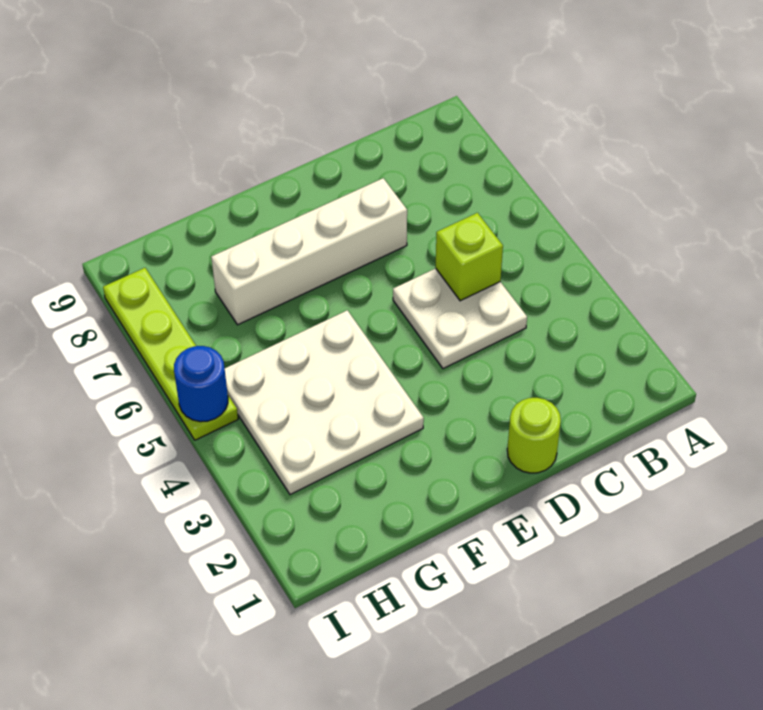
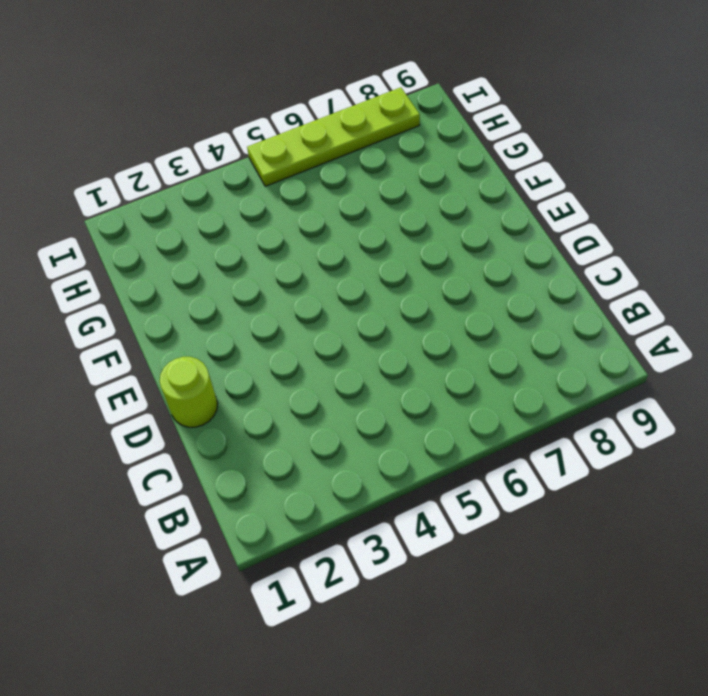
none -> white plate C4:D5 level 1
none -> white brick D7:G7 level 1

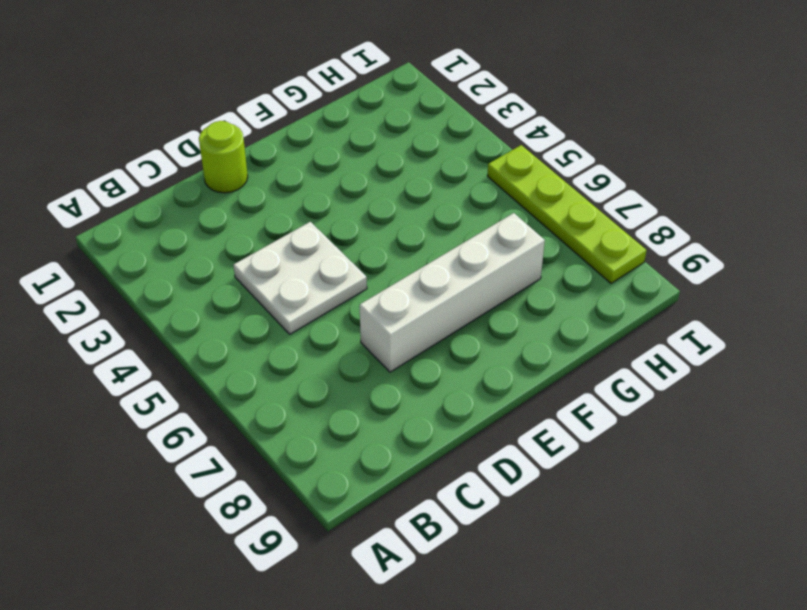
none -> white plate F3:H5 level 1
none -> lime brick C5 level 2

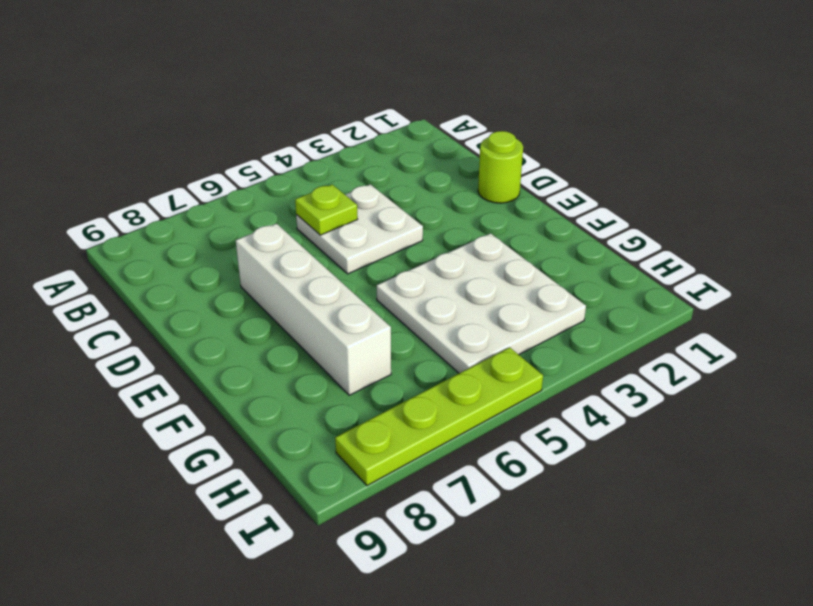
lime plate C5 level 2 -> lime brick C5 level 2
none -> blue round brick I5 level 2

